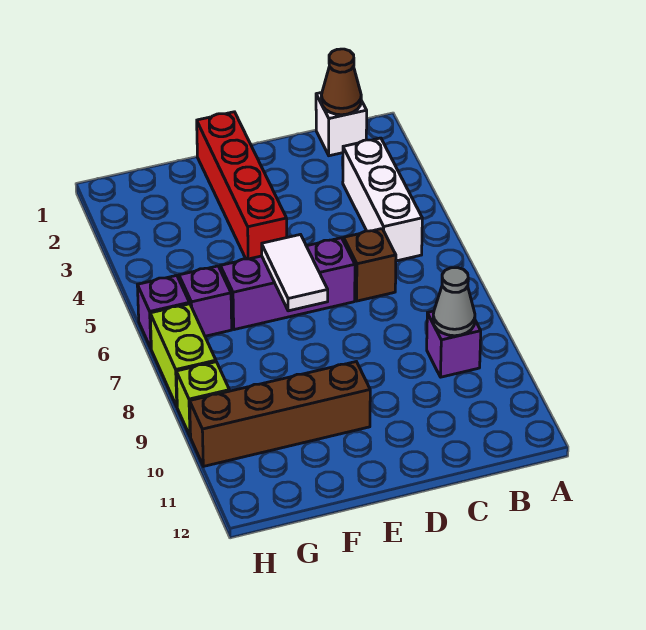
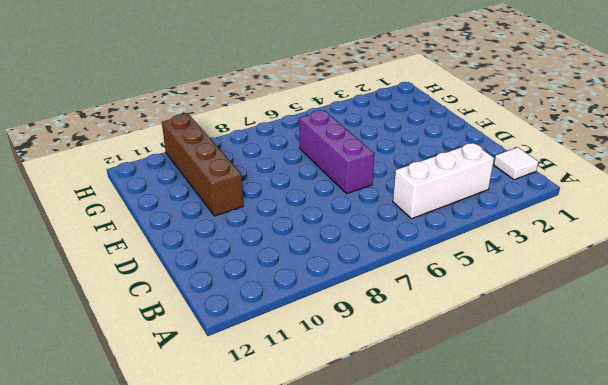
white tile B1 level 1 -> white brick B1 level 1
none -> purple brick B9 level 1
none -> brown brick C6 level 1
none -> red brick E1:E4 level 1

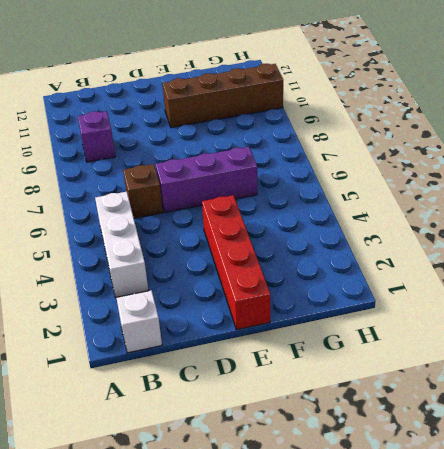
none -> purple brick G6 level 1
none -> purple brick H6 level 1
none -> lime brick H7:H8 level 1

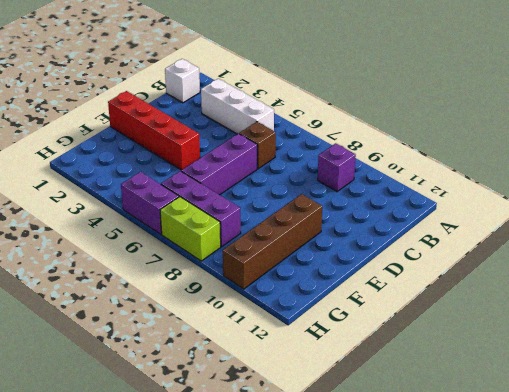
purple brick G6:G8 level 1 -> purple brick G6 level 1
purple brick H5:H6 level 1 -> purple brick H6 level 1
none -> lime brick H9 level 1
none -> brown cone B1 level 2
none -> grey cone B9 level 2

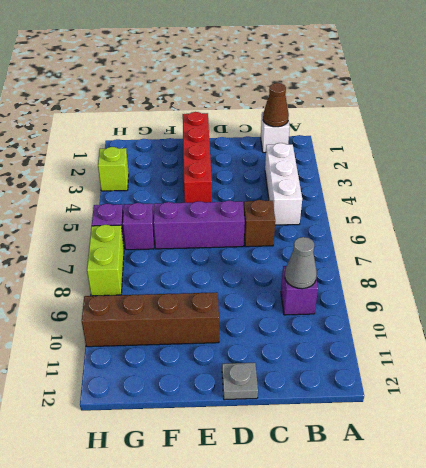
grey plate D12 level 1 -> none
lime brick H3 level 1 -> lime brick H9 level 1
none -> white tile E6:E7 level 2

